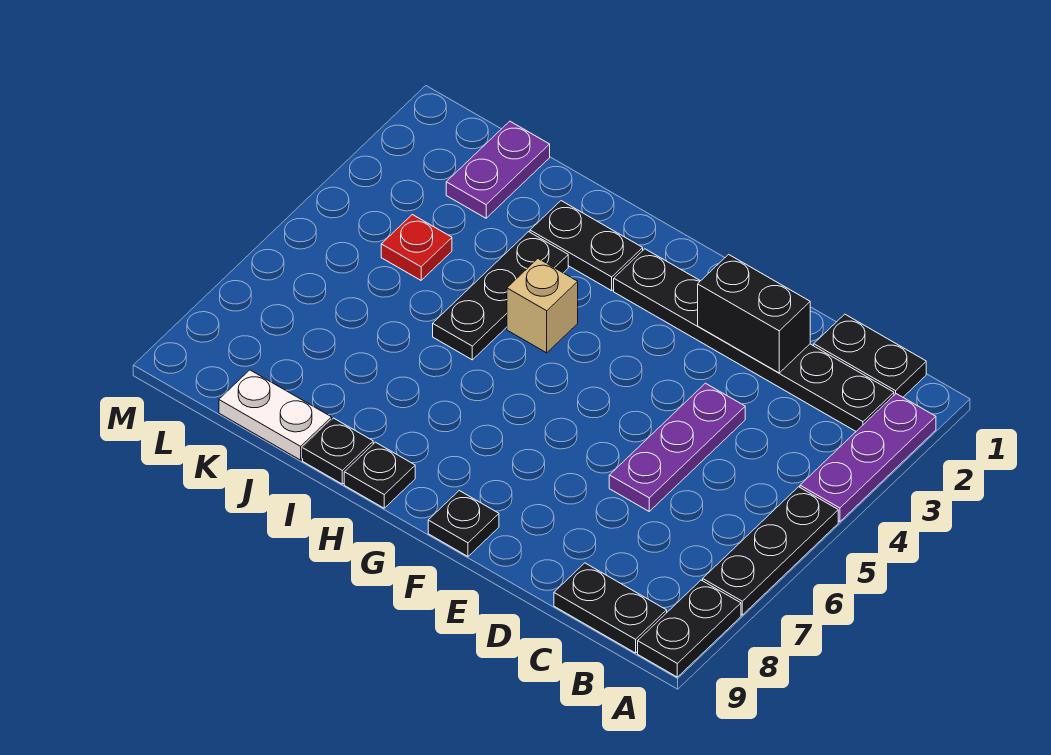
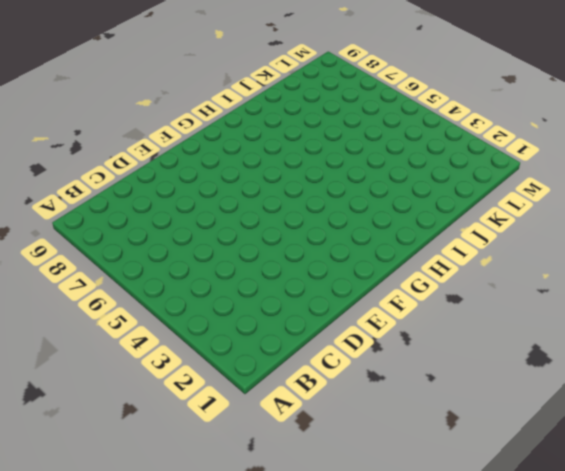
none -> purple plate A2:A4 level 1
none -> black plate A5:A7 level 1
none -> black plate A8:A9 level 1

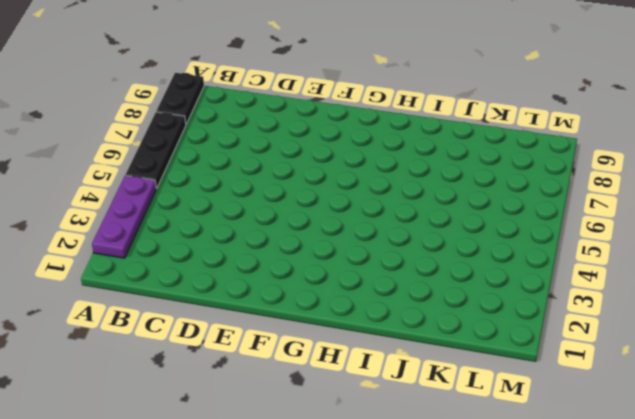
none -> black plate B1:C1 level 1
none -> black plate B2:G2 level 1
none -> black plate B9:C9 level 1

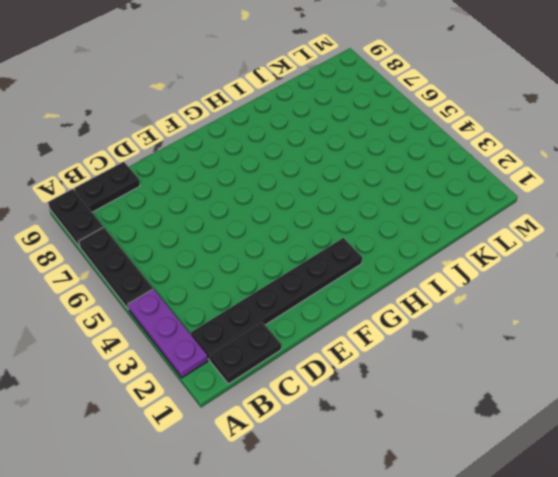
none -> purple plate D4:D6 level 1
none -> black plate F9 level 1
none -> black plate H2:I2 level 1

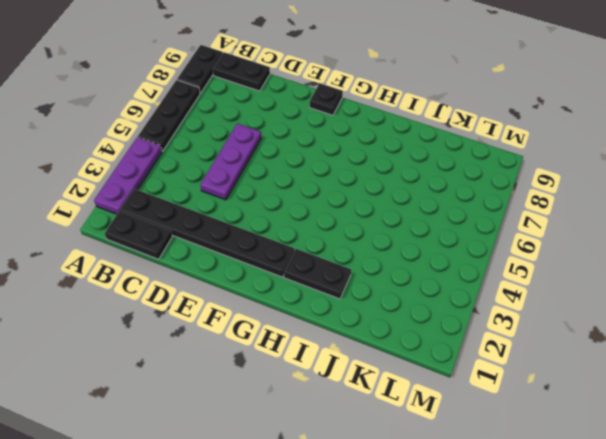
none -> tan brick H4 level 1
none -> black plate H9 level 1
none -> black plate I3:I5 level 1

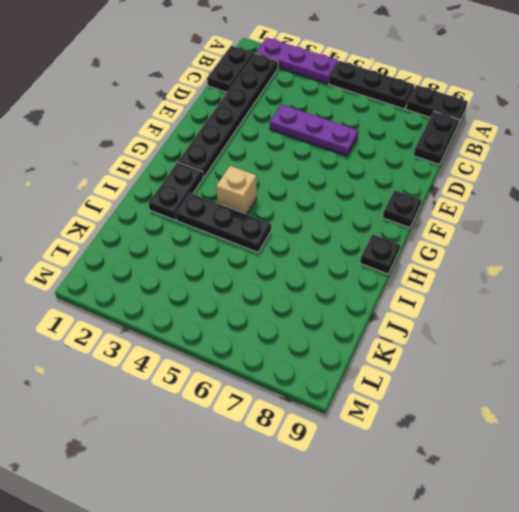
none -> black plate I9 level 1
none -> white plate J9:K9 level 1
none -> purple plate K1:K2 level 1

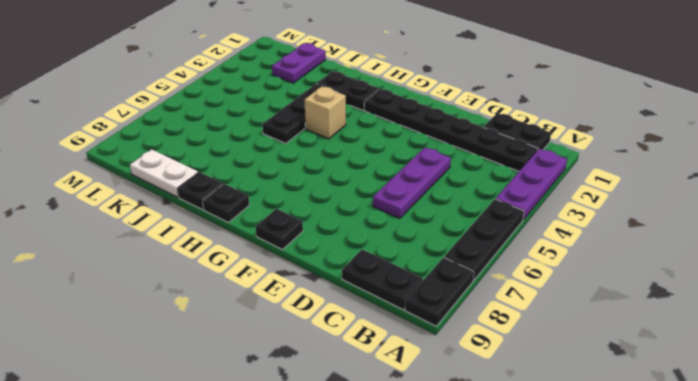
none -> red plate K4 level 1
none -> black brick D2:E2 level 2

